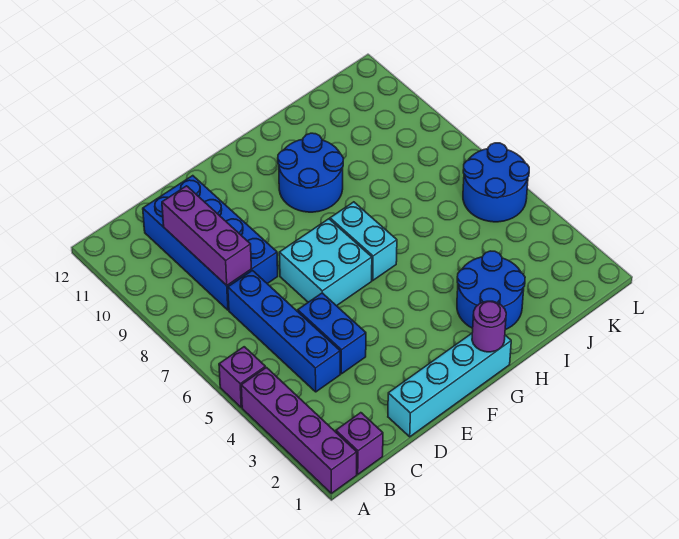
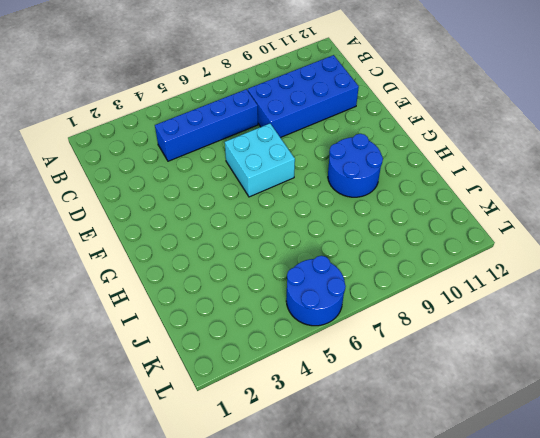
none -> purple brick A1:A4 level 1
none -> purple brick A5 level 1
none -> purple brick B1 level 1

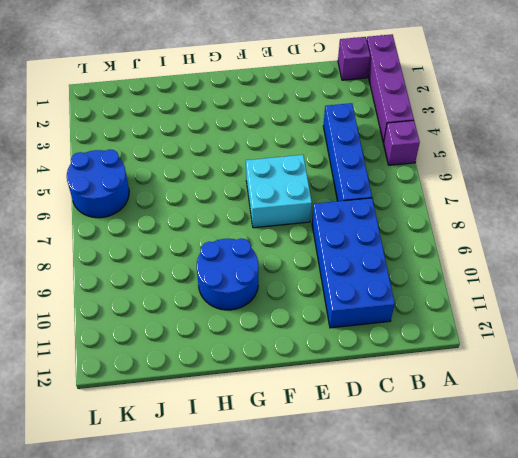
none -> cyan brick D1:G1 level 1
none -> blue brick D4:D5 level 1
none -> cyan brick G6:G7 level 1

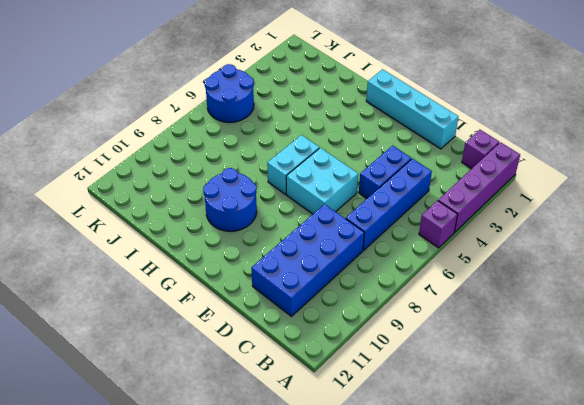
none -> blue round brick H2:I3 level 1
none -> purple brick C8:C10 level 2
none -> purple round brick G1 level 2

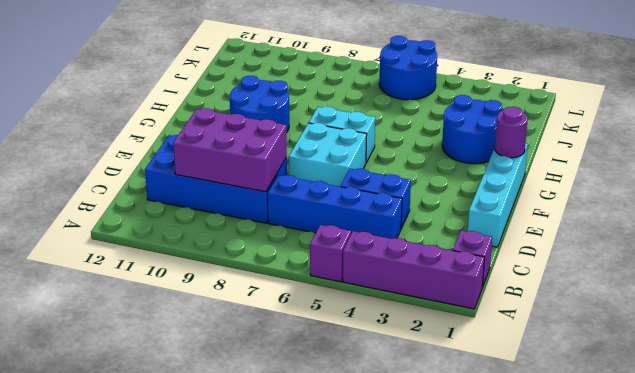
purple brick C8:D10 level 2 -> purple brick C8:C10 level 2

